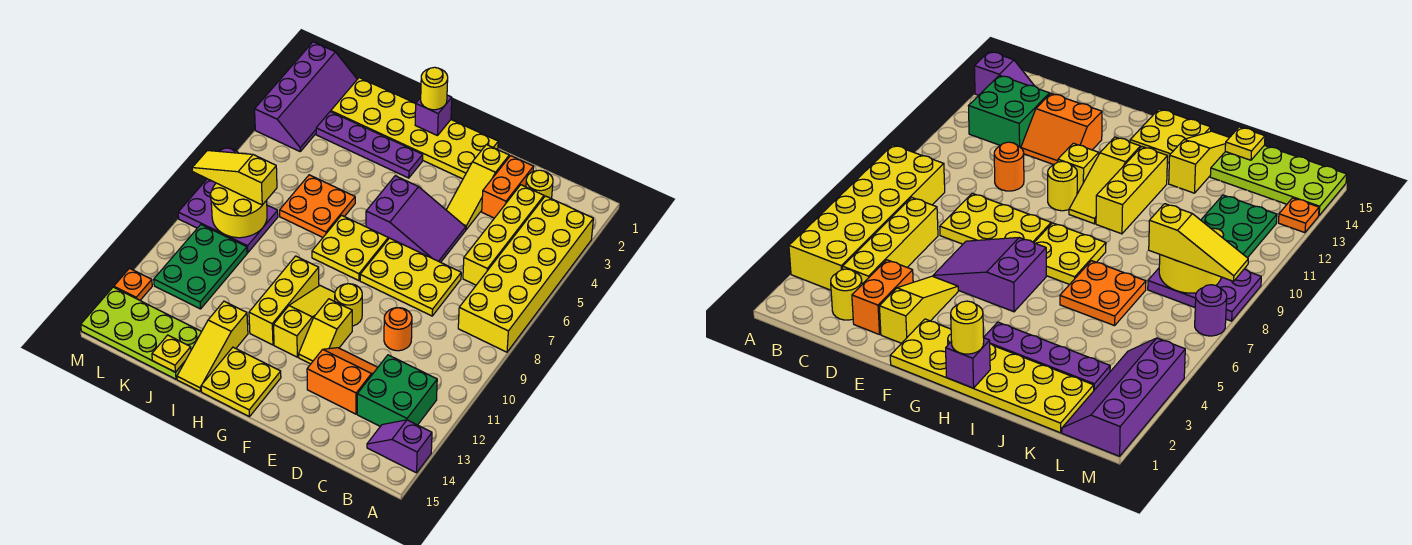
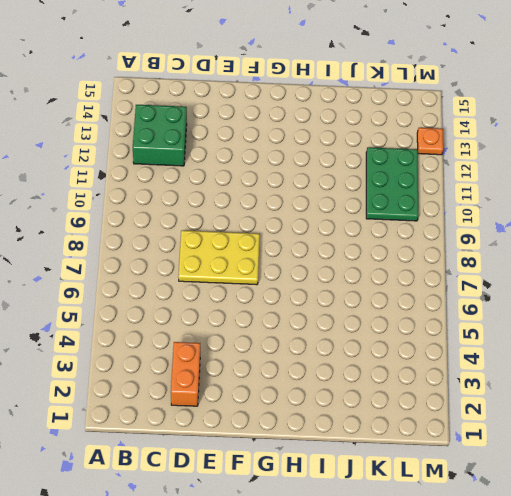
none -> yellow brick A3:B8 level 1
none -> purple slope A14:B14 level 1 top A
none -> yellow round brick C2 level 1
none -> yellow brick C3:C6 level 1

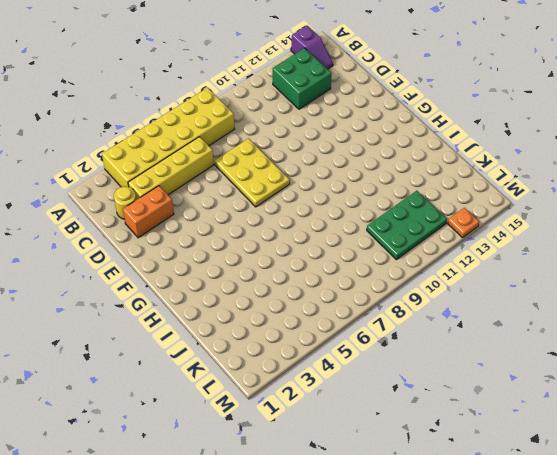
none -> orange round brick D10 level 1
none -> orange slope D12:E13 level 1 top 13
none -> yellow slope E2:E4 level 1 top 2
none -> purple slope E5:G6 level 1 top G

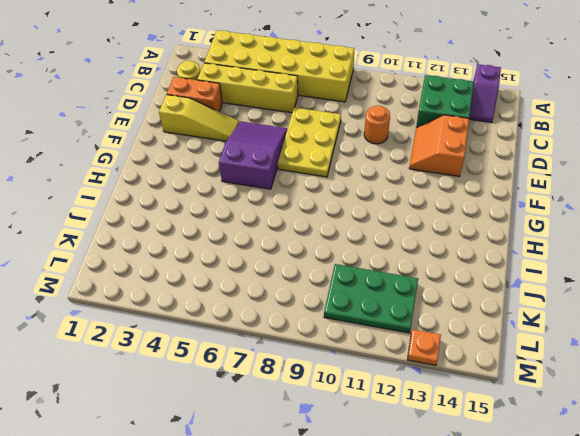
none -> yellow plate F1:K2 level 1
none -> yellow round brick F10 level 1
none -> yellow slope F11:F12 level 1 top 11
none -> yellow plate G7:H8 level 1

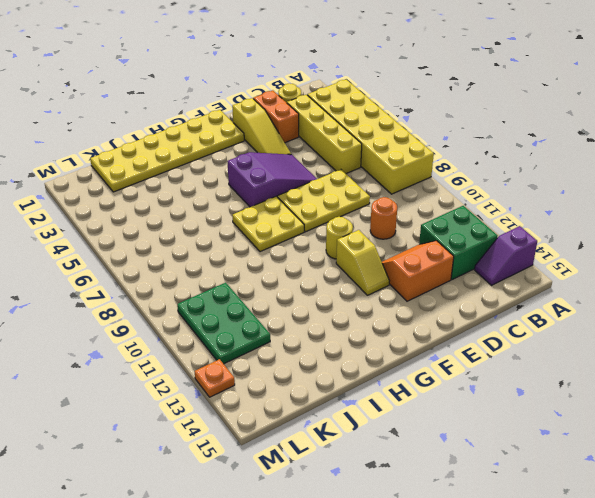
none -> yellow slope G10:G12 level 1 top 12
none -> yellow plate G14:H15 level 1
none -> purple plate H3:K3 level 1
none -> yellow brick H10:H12 level 1

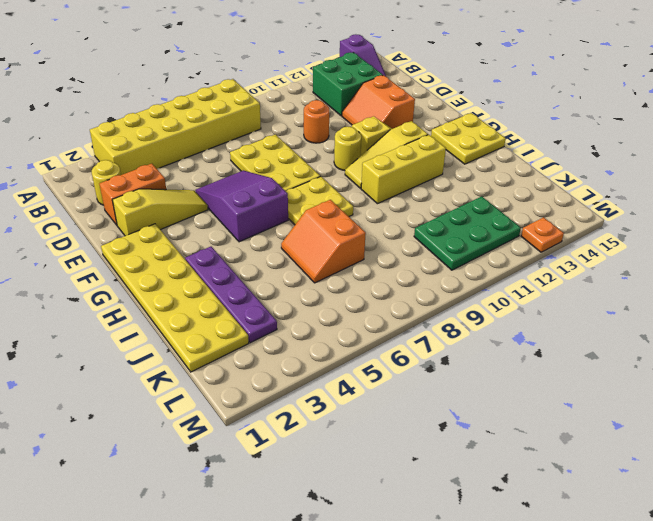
orange slope I6:J7 level 1 top 7 -> orange plate I6:J7 level 1
none -> yellow brick C3:C6 level 1
none -> yellow slope I13:I15 level 1 top 13
none -> lime plate J14:M15 level 1
none -> purple plate K8:M9 level 1

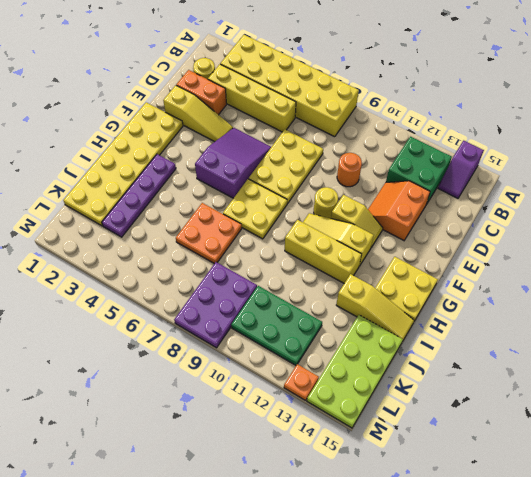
none -> purple slope L1:M4 level 1 top M
none -> purple round brick M7 level 1
none -> purple brick H1 level 2
none -> yellow plate J15 level 2

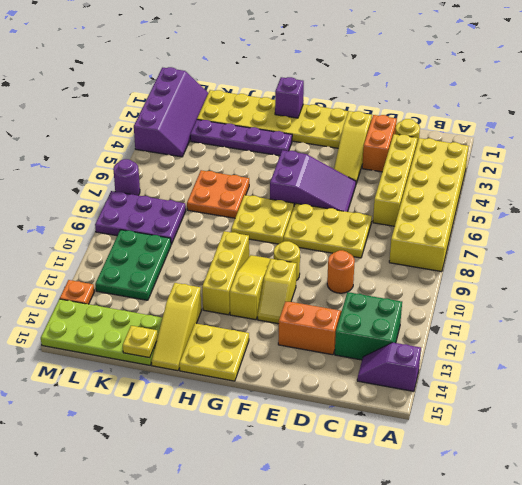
none -> yellow round brick K8:L9 level 2
none -> yellow round brick H1 level 3
none -> yellow slope K8:M8 level 3 top K

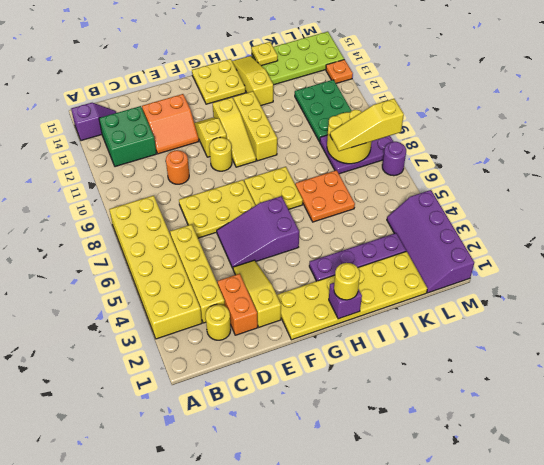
yellow slope K8:M8 level 3 top M -> yellow slope K8:M8 level 3 top K

